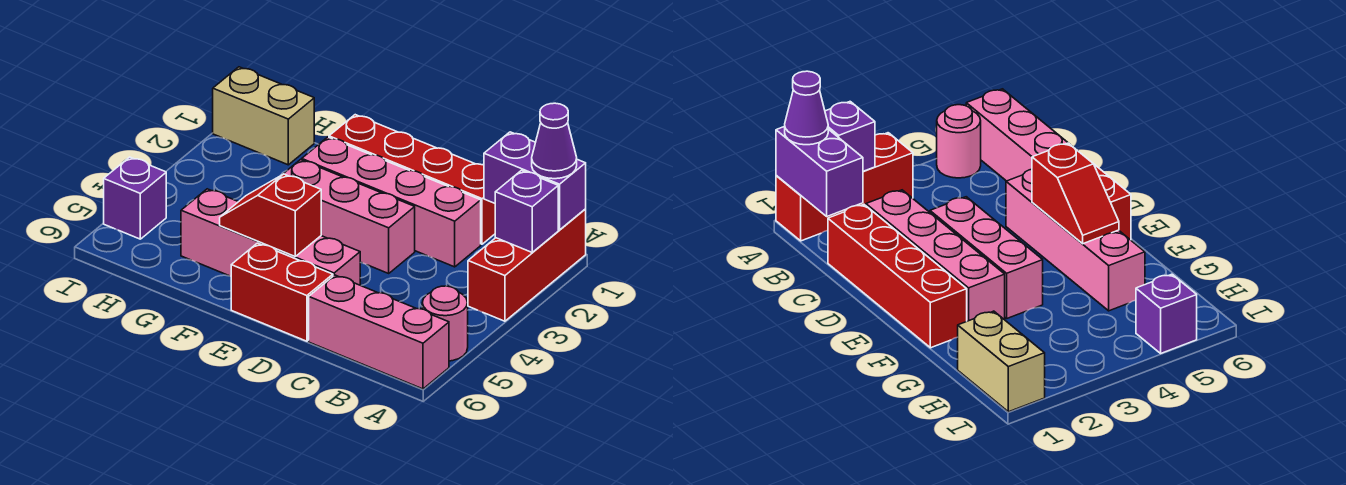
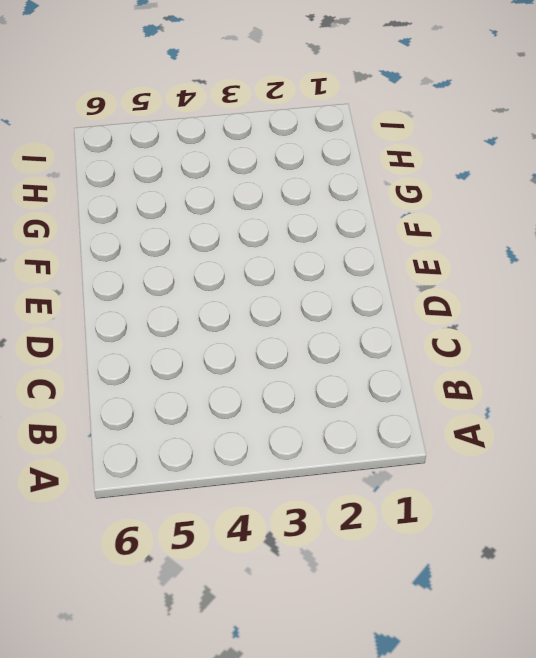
none -> red brick A1:A3 level 1
none -> pink round brick A5 level 1
none -> pink brick A6:C6 level 1

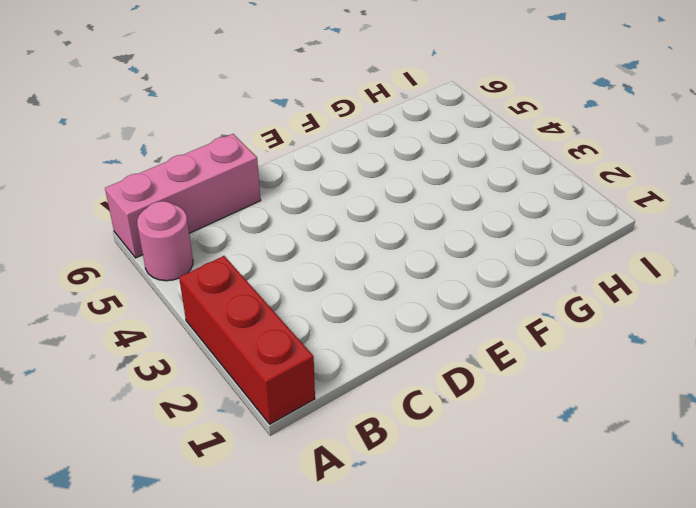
none -> red brick C1:F1 level 1
none -> pink brick C2:F2 level 1
none -> pink brick D3:F3 level 1

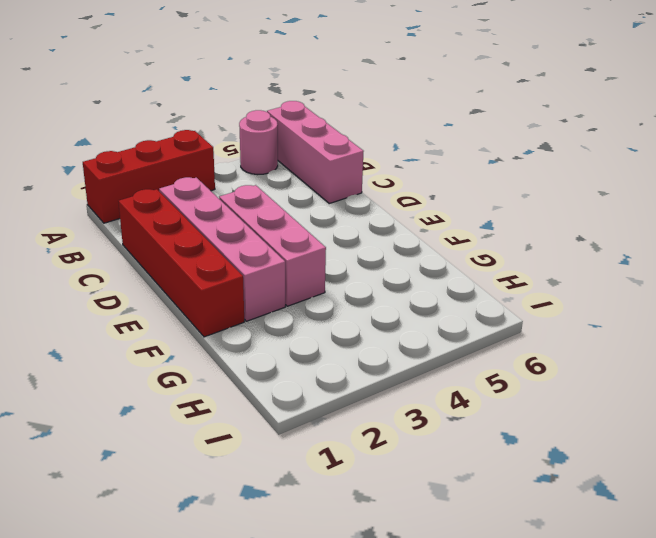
none -> pink brick D5:G5 level 1
none -> red brick D6:E6 level 1
none -> tan brick H1:I1 level 1

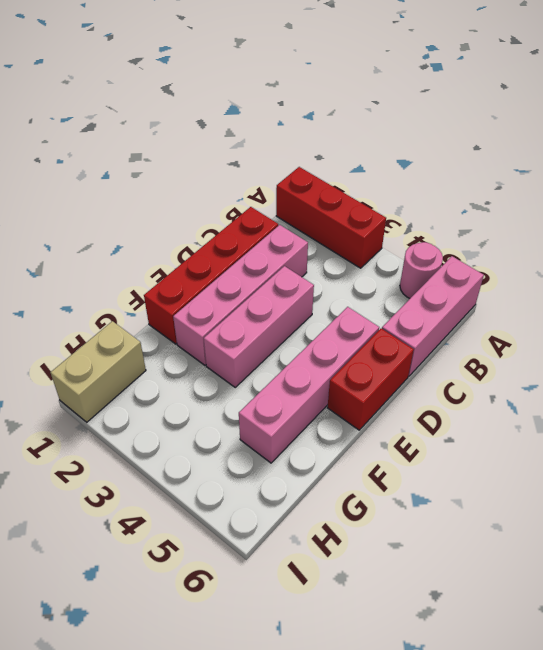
none -> purple brick I5 level 1
none -> purple brick A1:B1 level 2
none -> purple brick A2 level 2

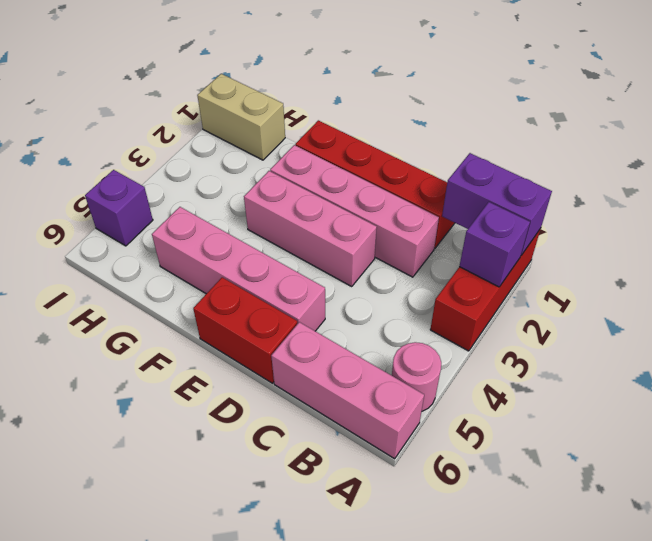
none -> red slope E5:F5 level 2 top E
none -> purple cone A1 level 3

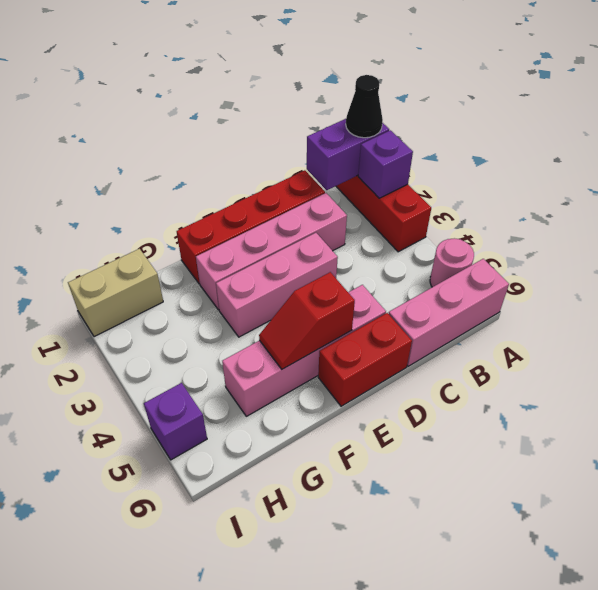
black cone A1 level 3 -> purple cone A1 level 3

